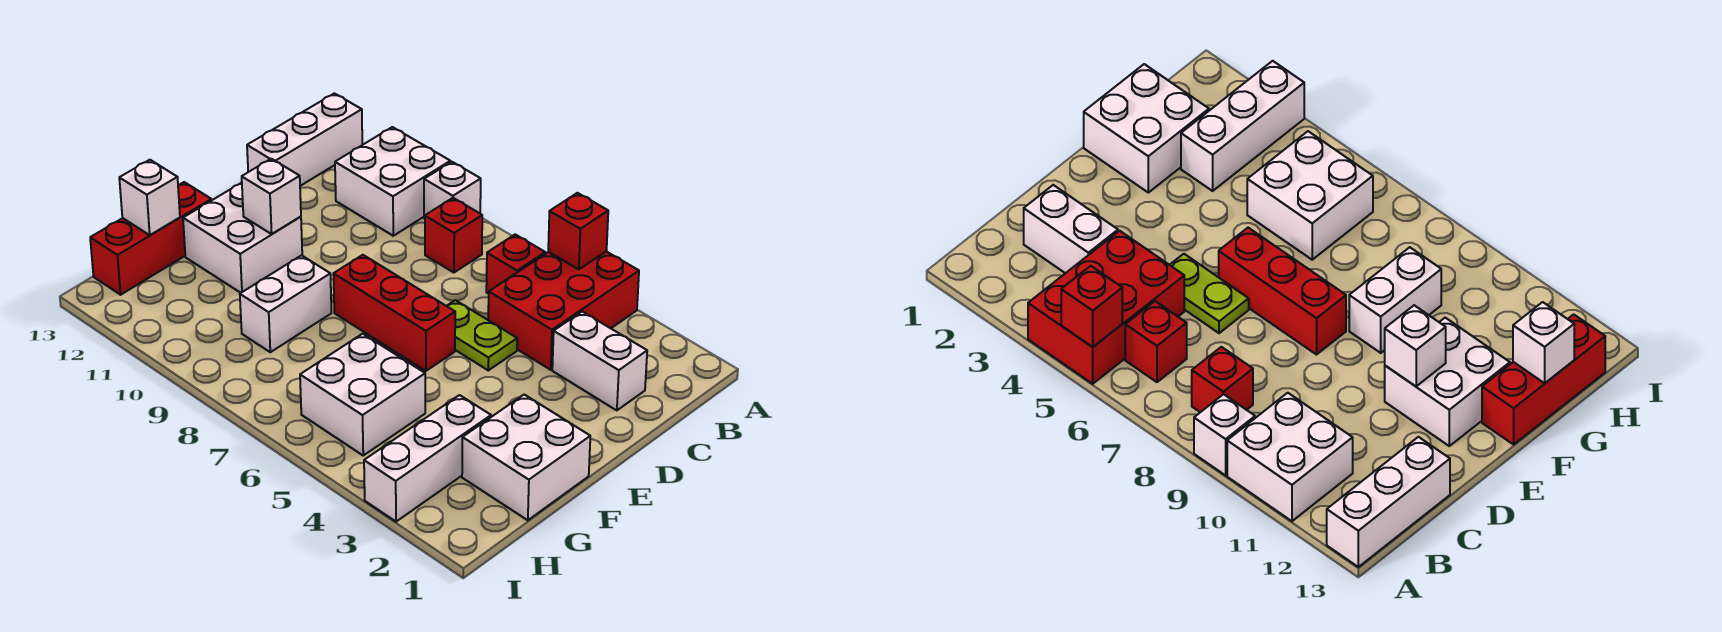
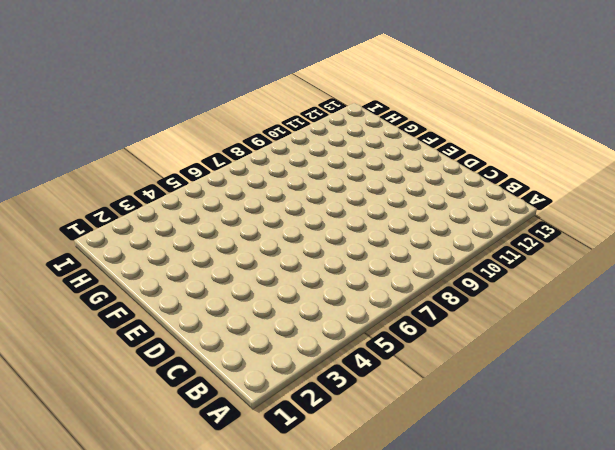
none -> red brick A4:C5 level 1
none -> white brick A9 level 1
none -> white brick A10:B11 level 1

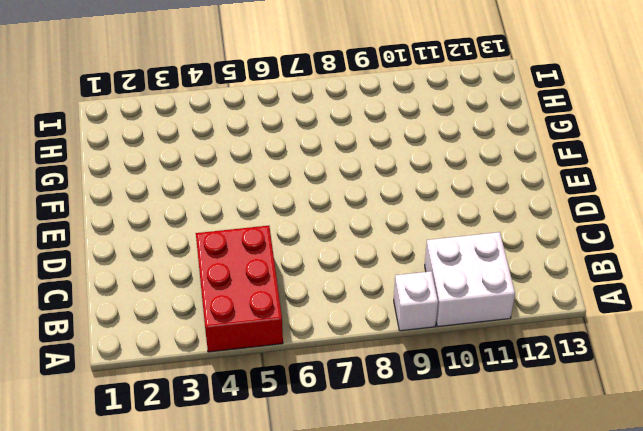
none -> white brick A13:C13 level 1
none -> red brick B6 level 1
none -> red brick B8 level 1

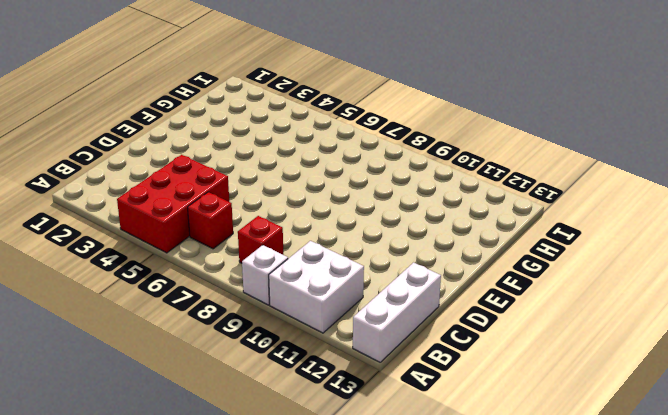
none -> white brick C2:C3 level 1
none -> lime plate D5:D6 level 1
none -> red brick E6:E8 level 1

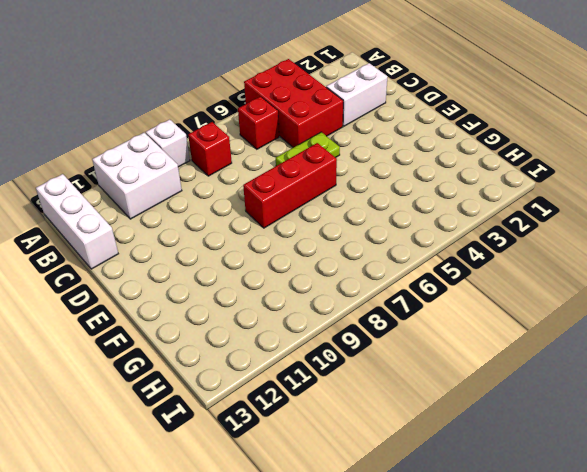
none -> white brick E11:F12 level 1
none -> white brick F1:G2 level 1
none -> white brick F9:G9 level 1

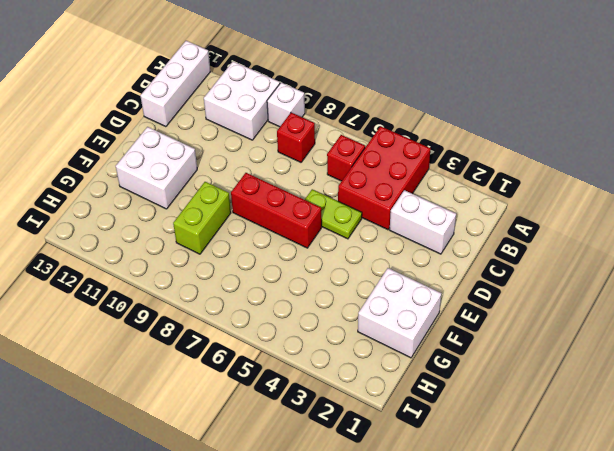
lime brick F9:G9 level 1 -> white brick F9:G9 level 1
none -> red brick F13:H13 level 1
none -> white brick G3:I3 level 1
none -> white brick G5:H6 level 1

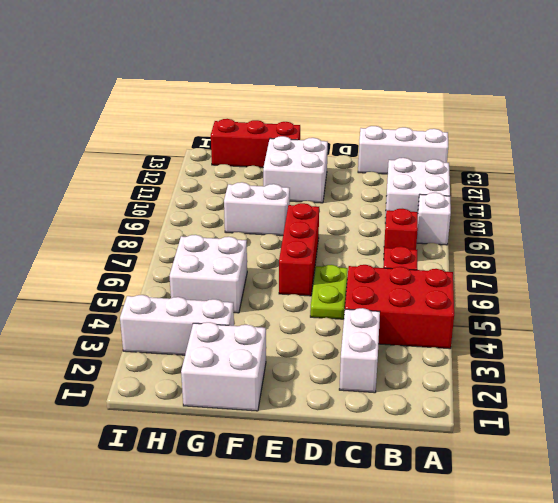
none -> red brick A5 level 2
none -> white brick E11 level 2
none -> white brick G13 level 2

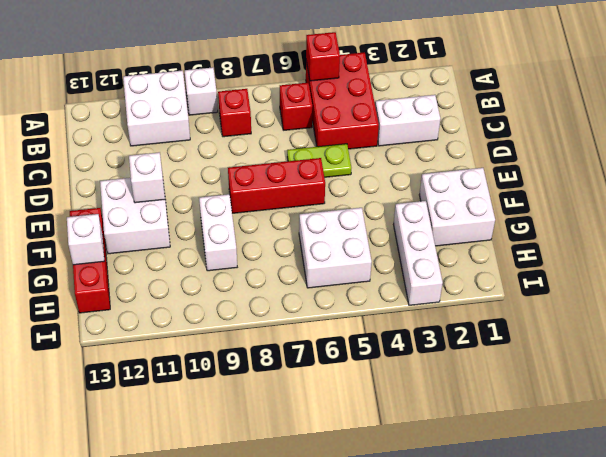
none -> white brick A13:C13 level 1

